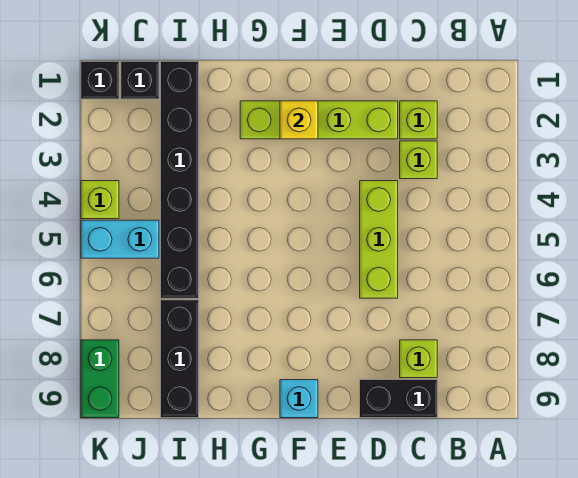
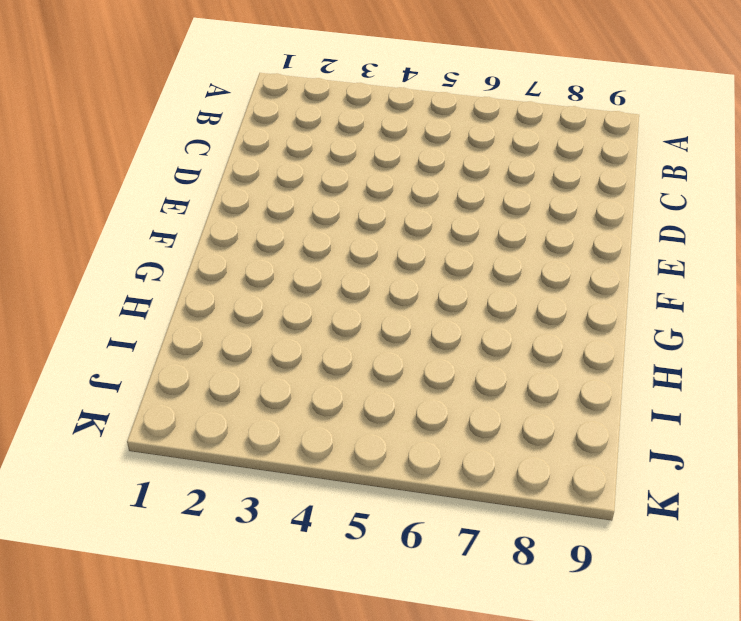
none -> lime brick C2 level 1
none -> lime brick C3 level 1
none -> lime brick C8 level 1

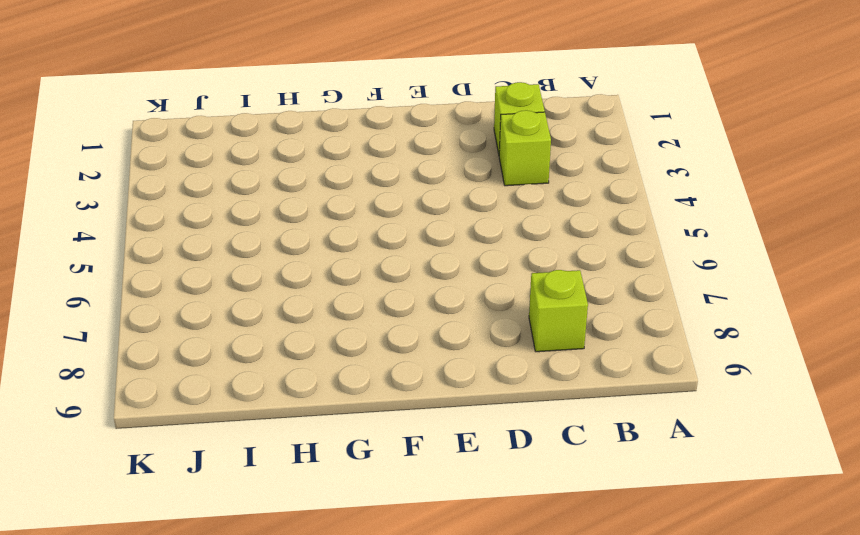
none -> black brick C9:D9 level 1
none -> lime brick D2:G2 level 1
none -> lime brick D4:D6 level 1

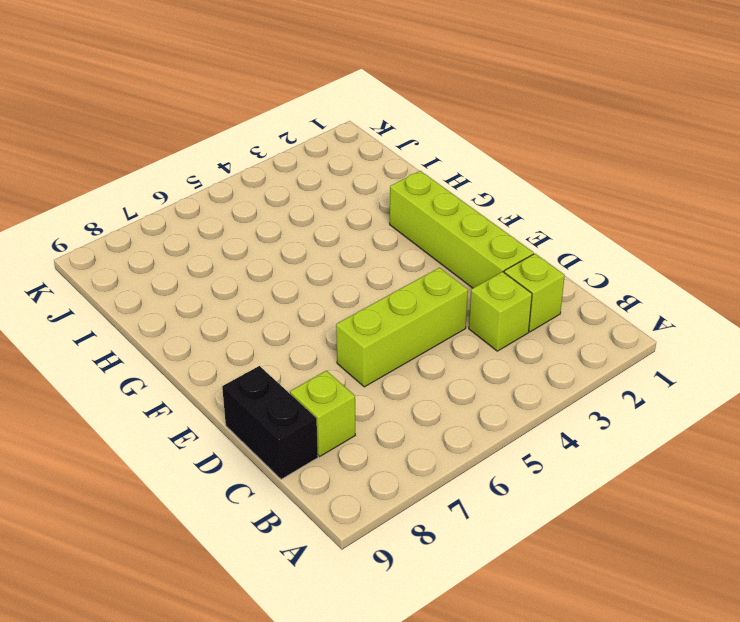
none -> cyan brick F9 level 1
none -> black brick I1:I6 level 1
none -> black brick I7:I9 level 1

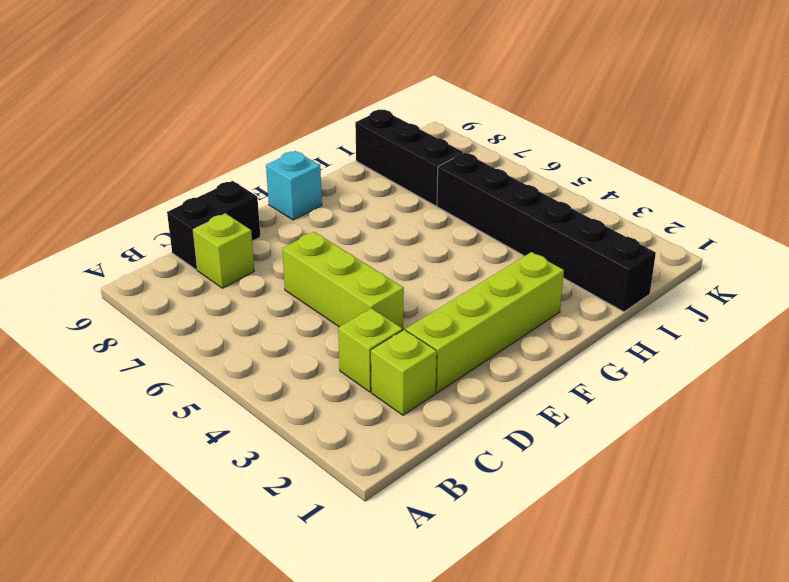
none -> black brick J1 level 1
none -> cyan brick J5:K5 level 1
none -> black brick K1 level 1

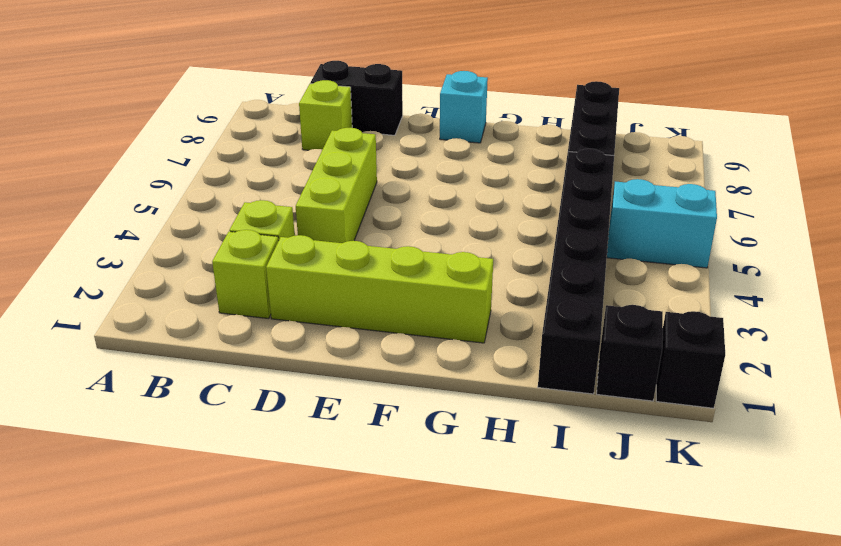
none -> lime brick K4 level 1
none -> green brick K8:K9 level 1
none -> yellow brick F2 level 2

